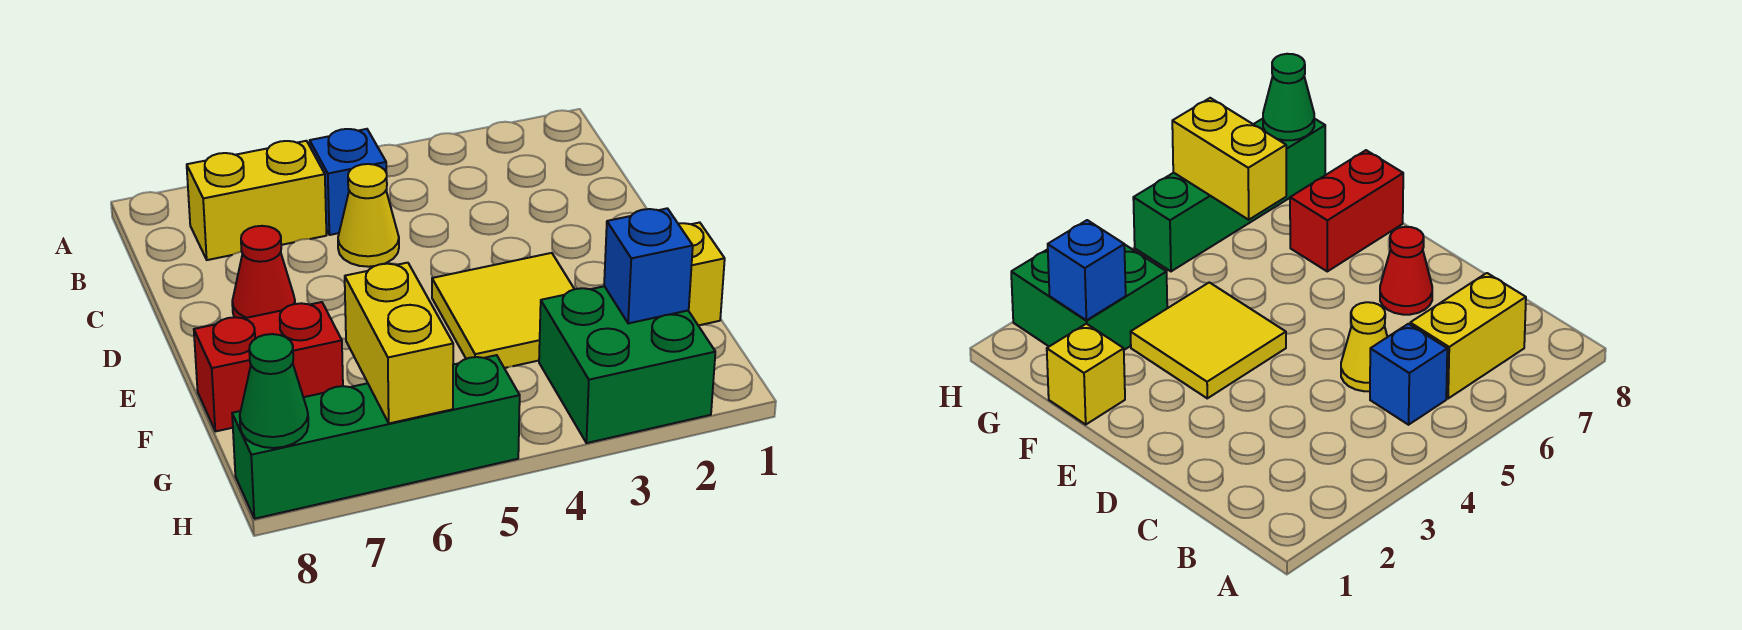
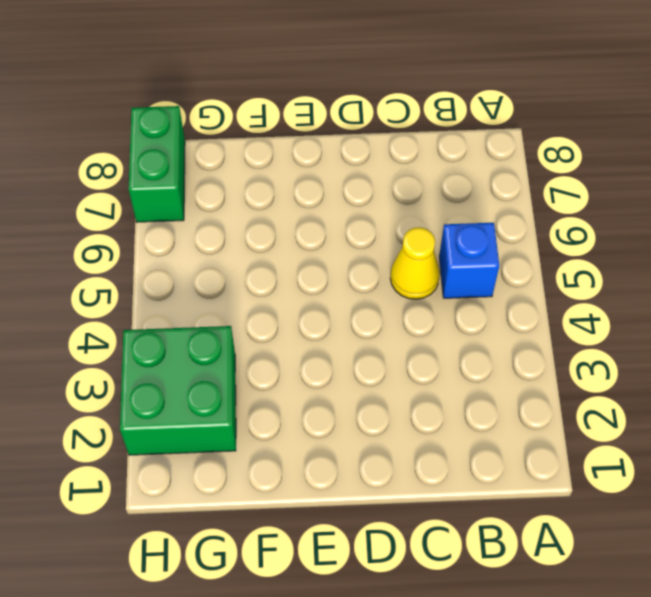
green brick H7:H8 level 1 -> green brick H5:H8 level 1
none -> yellow brick B6:B7 level 1
none -> red cone D7 level 1
none -> yellow tile E3:F4 level 1

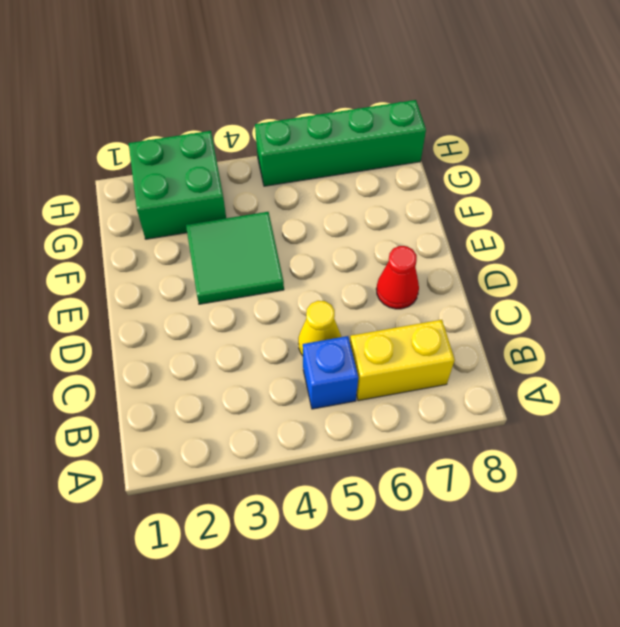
green tile E3:F4 level 1 -> yellow tile E3:F4 level 1
none -> yellow brick F1 level 1
none -> red brick F7:F8 level 1
none -> blue brick G2 level 2

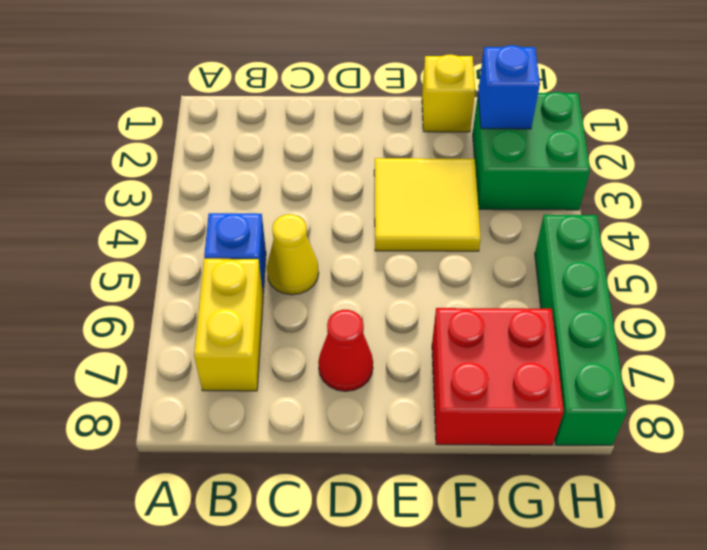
red brick F7:G8 level 1 -> red brick F7:F8 level 1
none -> yellow brick G6:H6 level 2
none -> green cone H8 level 2

